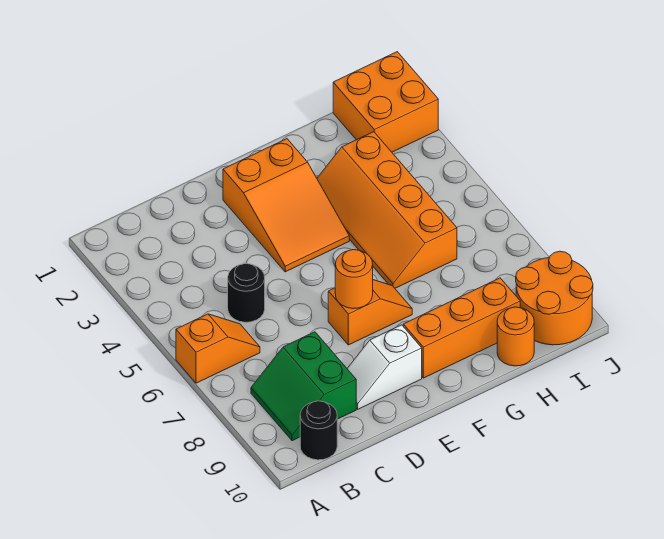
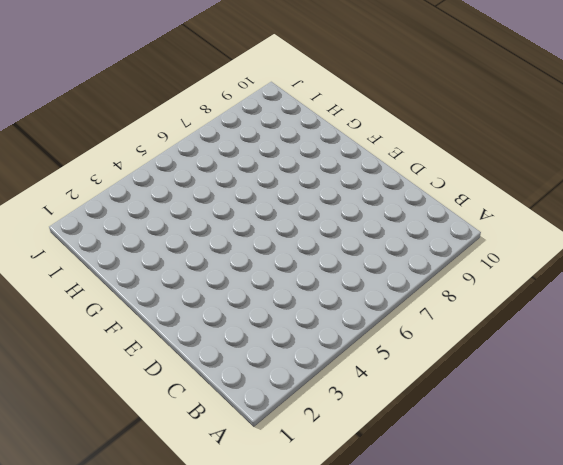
none -> orange slope A6:B6 level 1 top A
none -> green slope B8:C9 level 1 top C
none -> black round brick B10 level 1

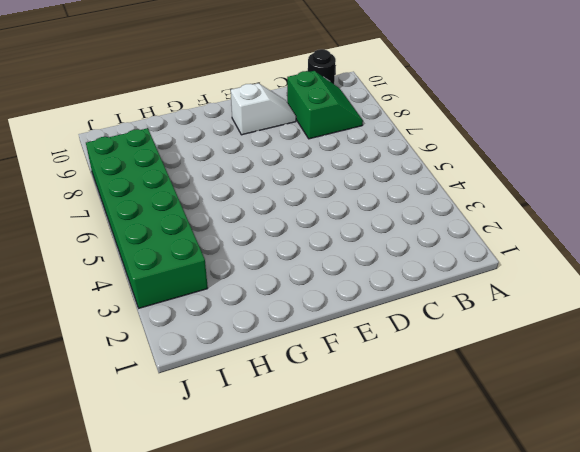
green brick I3:J8 level 1 -> none
none -> orange slope A6:B6 level 1 top A
none -> black round brick C5 level 1
none -> orange slope E2:F4 level 1 top 2

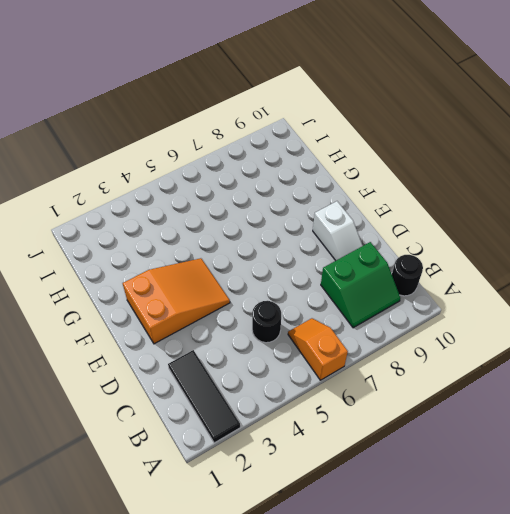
black tile A2:C2 level 1 -> none
none -> orange slope E7:F7 level 1 top E
none -> orange brick F9:H9 level 1
none -> orange slope G3:H6 level 1 top H

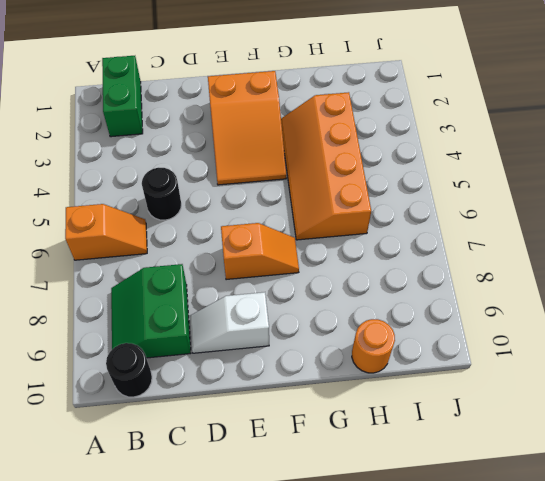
green brick B1:B2 level 1 -> none
none -> orange brick F9:H9 level 1
none -> orange brick I1:J2 level 1
none -> orange round brick I9:J10 level 1

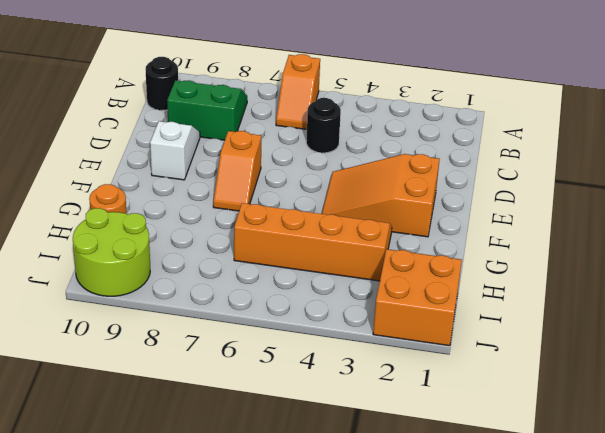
lime round brick I9:J10 level 1 -> orange round brick I9:J10 level 1
none -> orange brick F9:H9 level 1
none -> orange round brick E7 level 2

